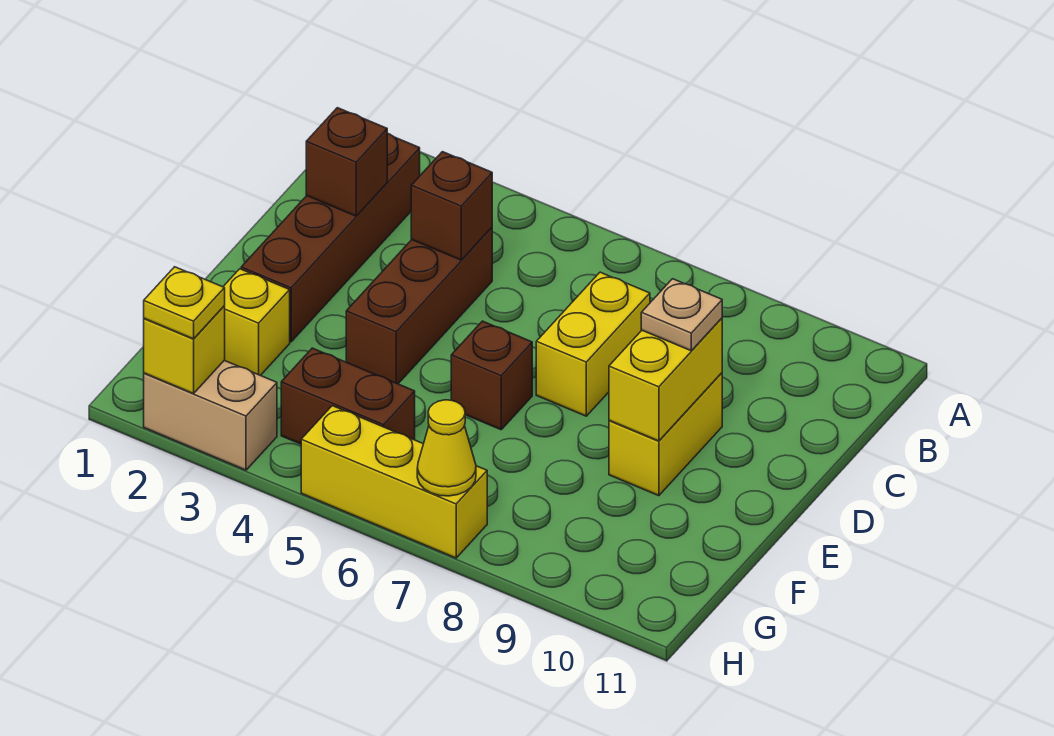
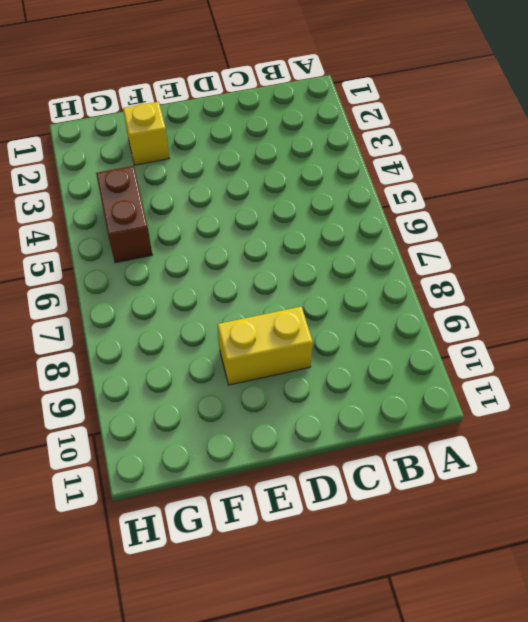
none -> brown brick B2:E2 level 1
none -> brown brick C4:E4 level 1
none -> yellow brick C7:D7 level 1

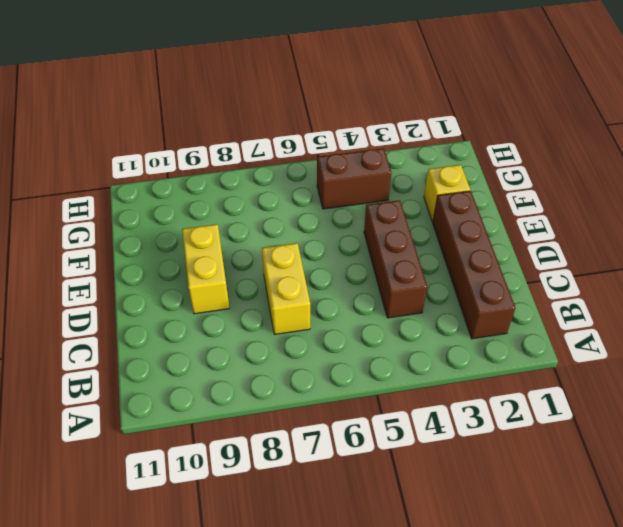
none -> brown brick E6 level 1
none -> tan brick H2:H3 level 1
none -> yellow brick H5:H7 level 1

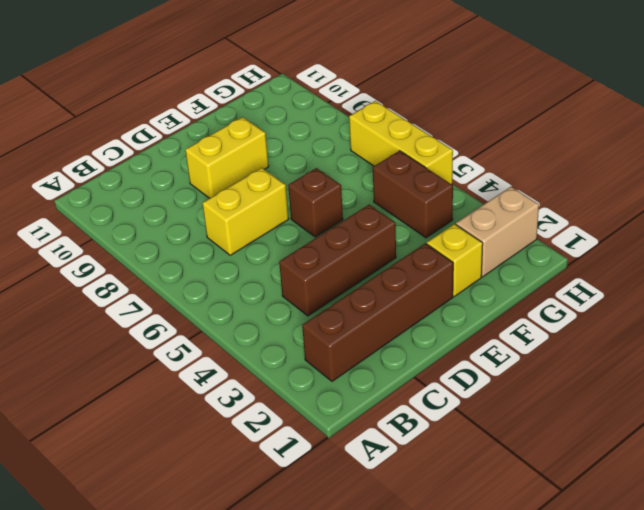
tan brick G2:H2 level 1 -> tan brick H2:H3 level 1
none -> brown brick C2 level 2
none -> brown brick C4 level 2
none -> yellow brick D9:E9 level 2

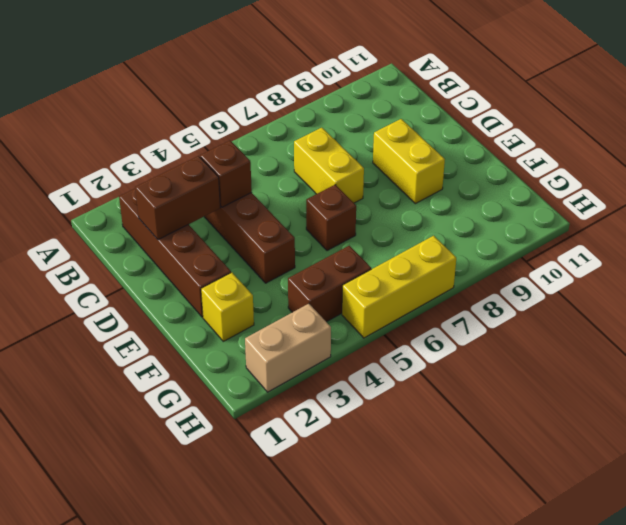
brown brick C2:C3 level 2 -> brown brick C2 level 2
none -> yellow brick D9:E9 level 2
none -> yellow brick H2 level 2
none -> yellow cone H7 level 2

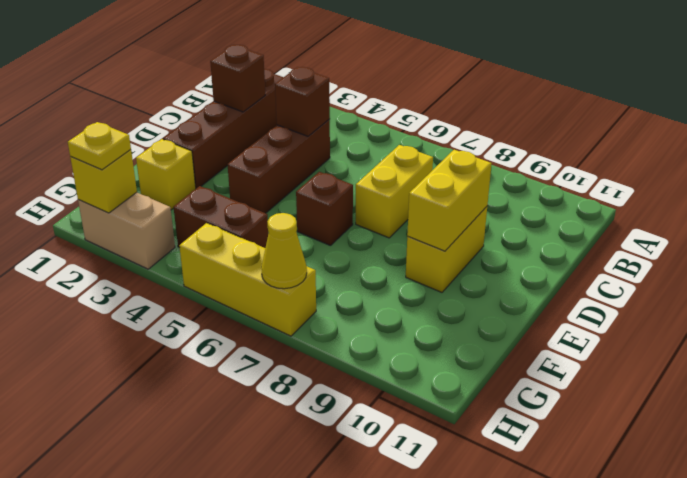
none -> tan plate D9 level 3

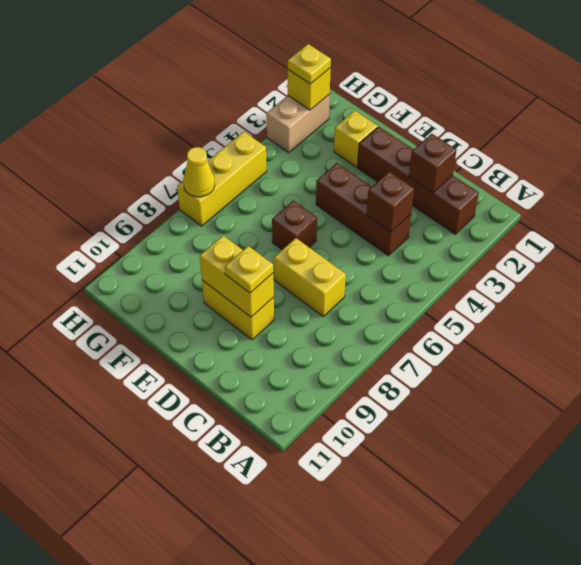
yellow plate D9 level 3 -> tan plate D9 level 3
none -> brown brick G4:G5 level 1

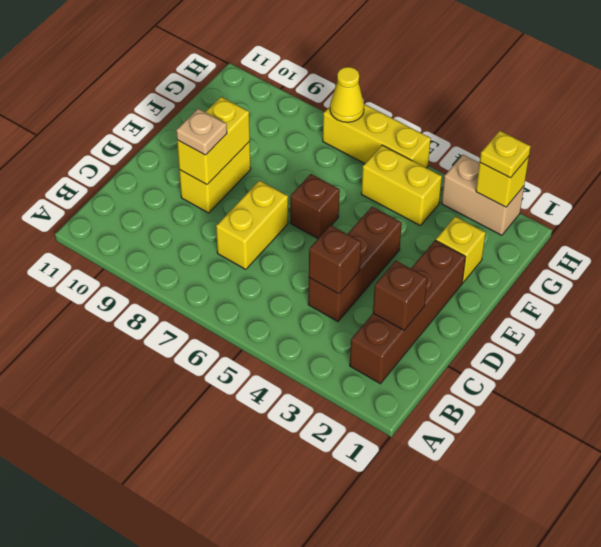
yellow brick G4:G5 level 1 -> brown brick G4:G5 level 1

